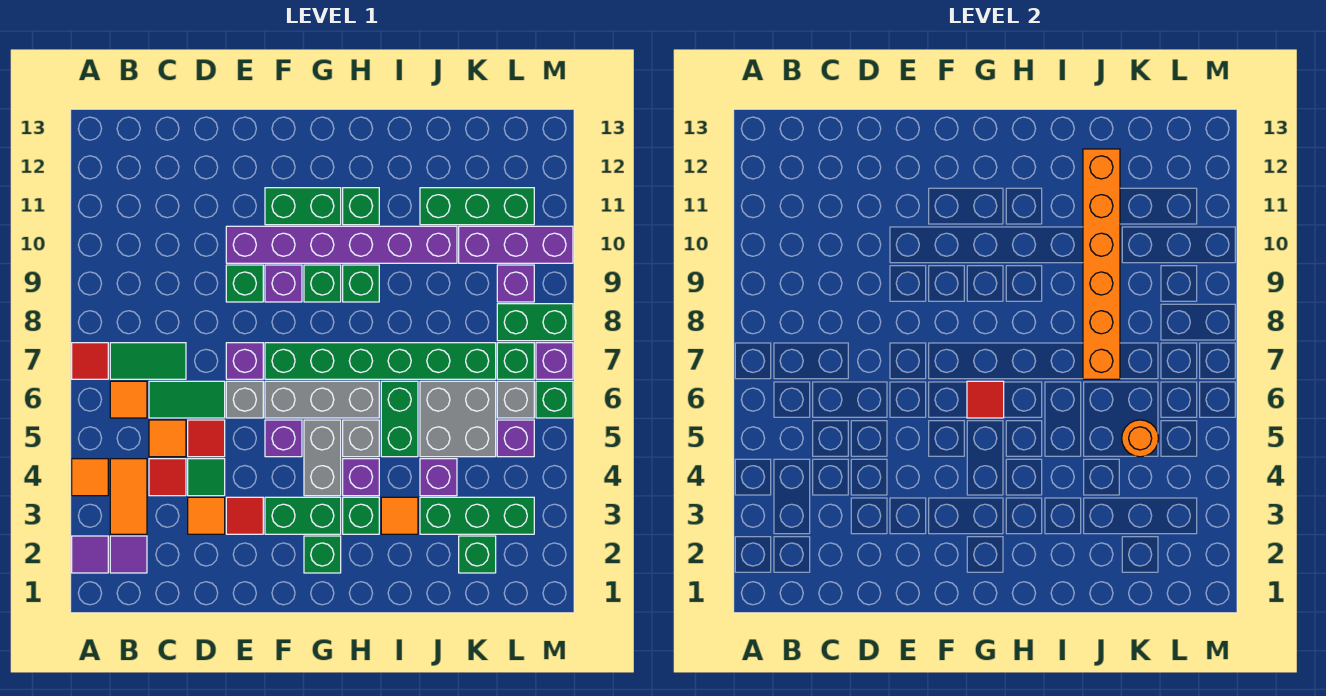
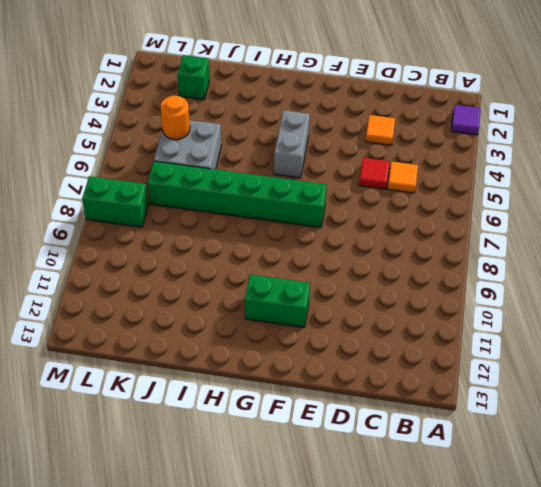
none -> orange tile A4 level 1
none -> red tile A7 level 1
none -> purple tile B2 level 1
none -> orange tile B3:B4 level 1

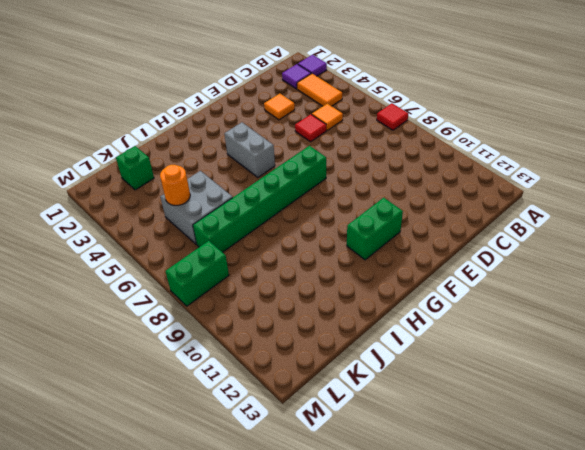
none -> orange tile A4 level 1
none -> orange tile B6 level 1
none -> green tile B7:C7 level 1
none -> red tile C4 level 1

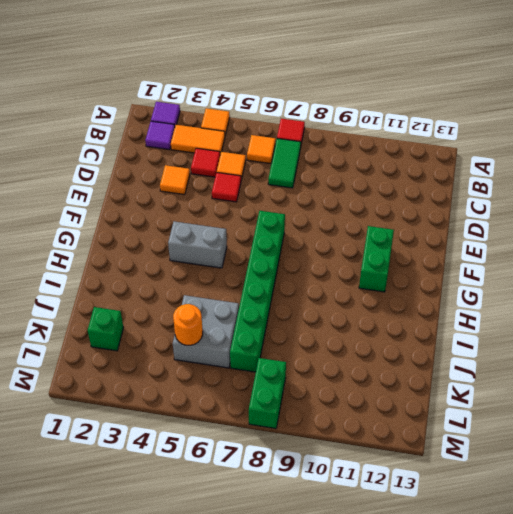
none -> green tile C6:D6 level 1
none -> green tile D4 level 1
none -> red tile E3 level 1
none -> grey brick E6 level 1

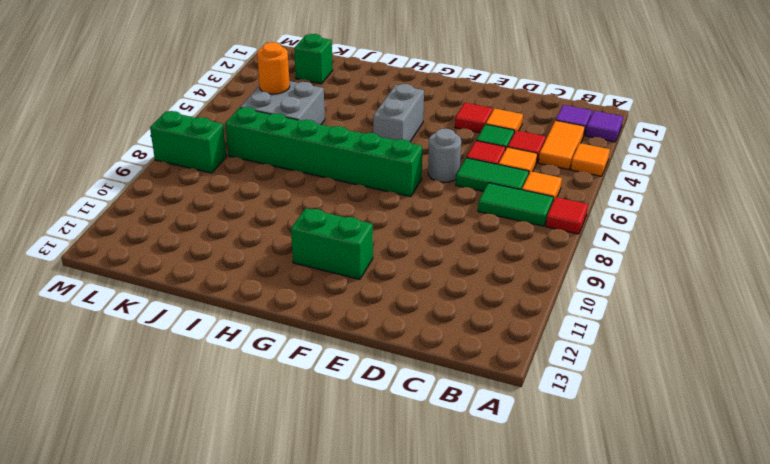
grey round brick E6 level 1 -> grey brick E6 level 1
none -> purple brick E7 level 1
none -> green brick E9 level 1
none -> purple brick E10:J10 level 1
none -> green brick F3:G3 level 1

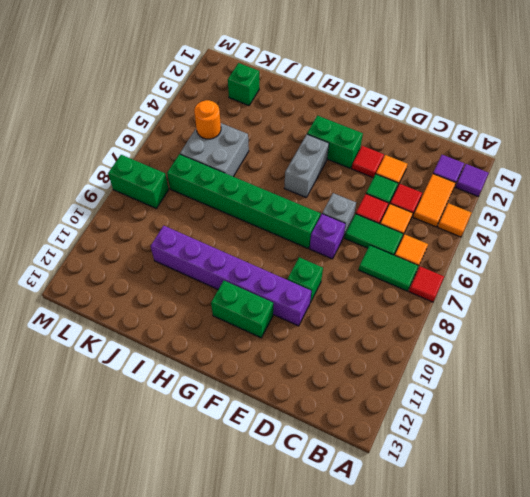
none -> purple brick F5 level 1
none -> grey brick F6:H6 level 1
none -> purple brick F9 level 1
none -> green brick G2 level 1

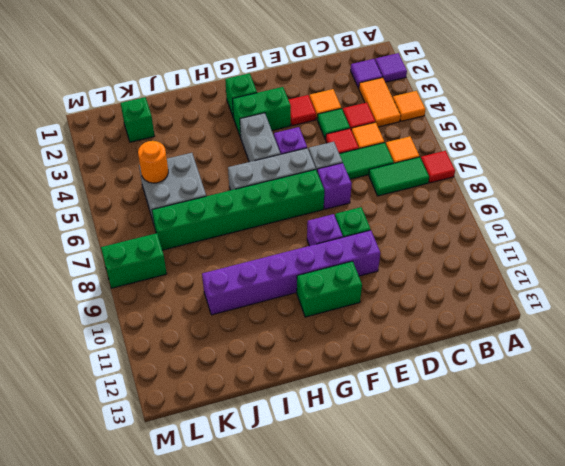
none -> green brick G9 level 1
none -> green brick H3 level 1
none -> purple brick H4 level 1
none -> grey brick H5 level 1

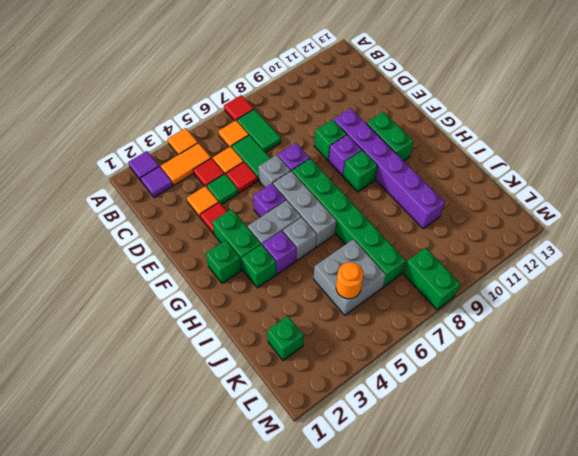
none -> green brick H9 level 1
none -> green brick H11 level 1
none -> orange tile I3 level 1
none -> green brick I5:I6 level 1

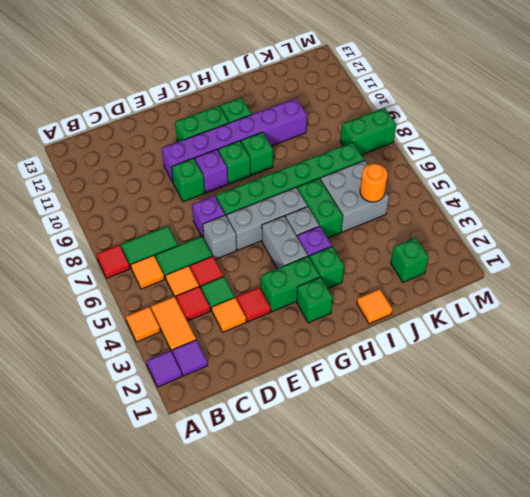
orange tile I1 level 1 -> orange tile I3 level 1
none -> purple brick F5 level 1
none -> green brick J3:L3 level 1
none -> purple brick J4 level 1
none -> green brick J11:L11 level 1

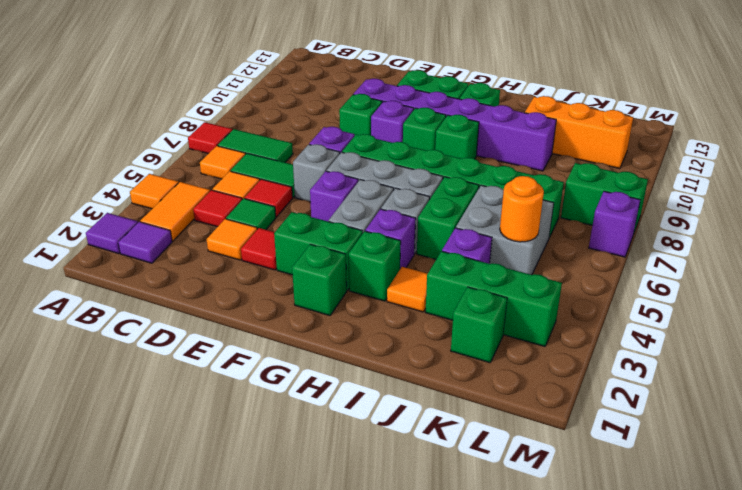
orange brick J11:L11 level 1 -> green brick J11:L11 level 1
none -> purple brick K10:M10 level 1
none -> purple brick L5 level 1
none -> grey brick L6 level 1
none -> green brick L7 level 1

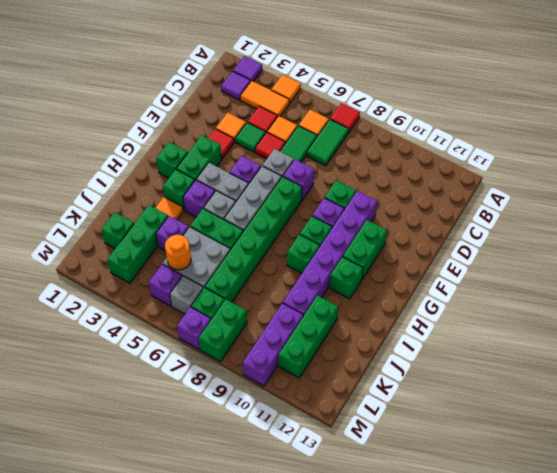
none -> purple brick L9 level 1
none -> green brick M6 level 1
none -> red tile G6 level 2
none -> orange brick J7:J12 level 2

